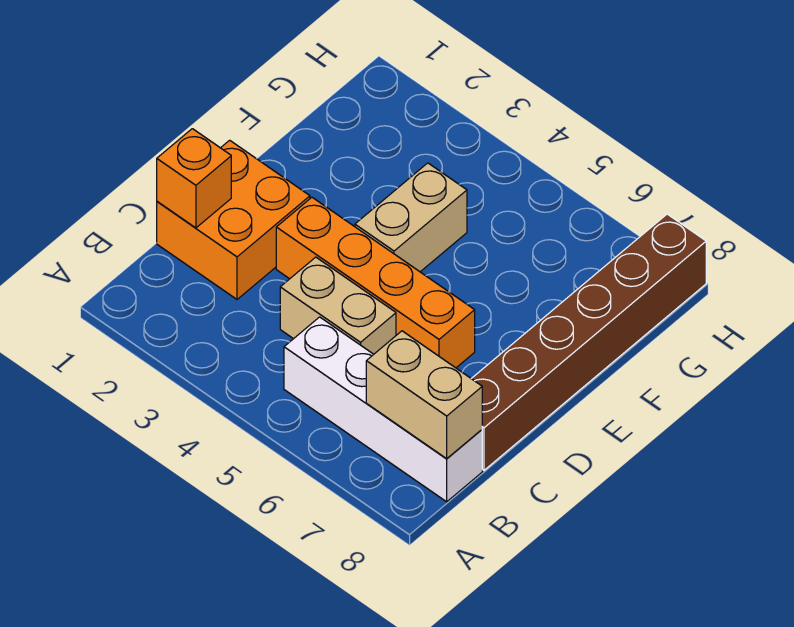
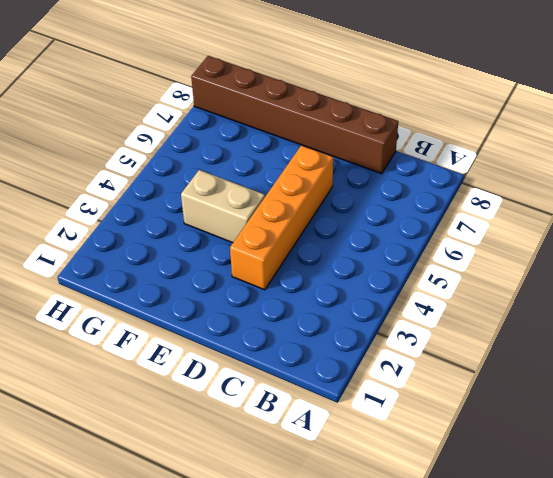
none -> white brick B5:B8 level 1
none -> orange brick C1:D2 level 1

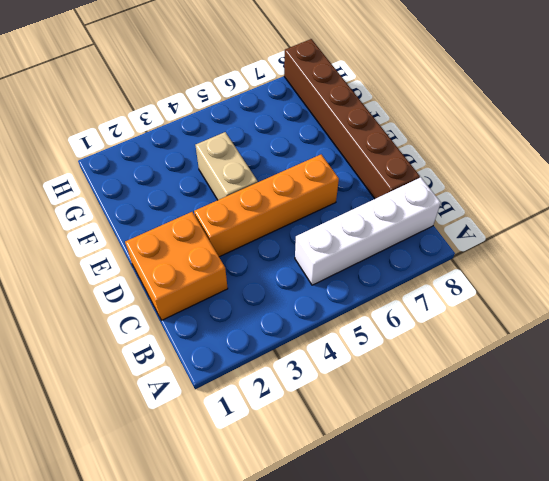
none -> tan brick C4:C5 level 1
none -> tan brick B7:B8 level 2

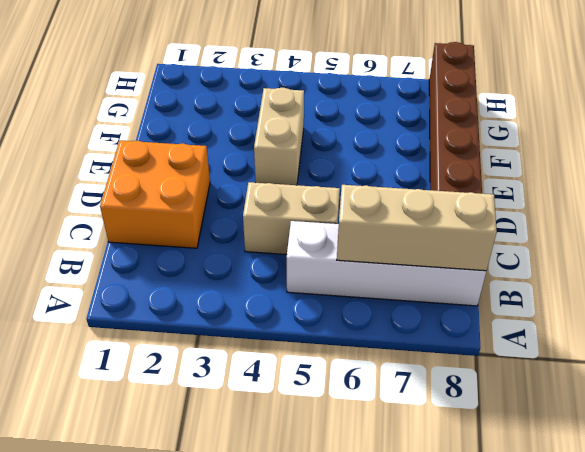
tan brick B6:B8 level 2 -> tan brick B7:B8 level 2
none -> orange brick D3:D6 level 1
none -> orange brick C1 level 2

